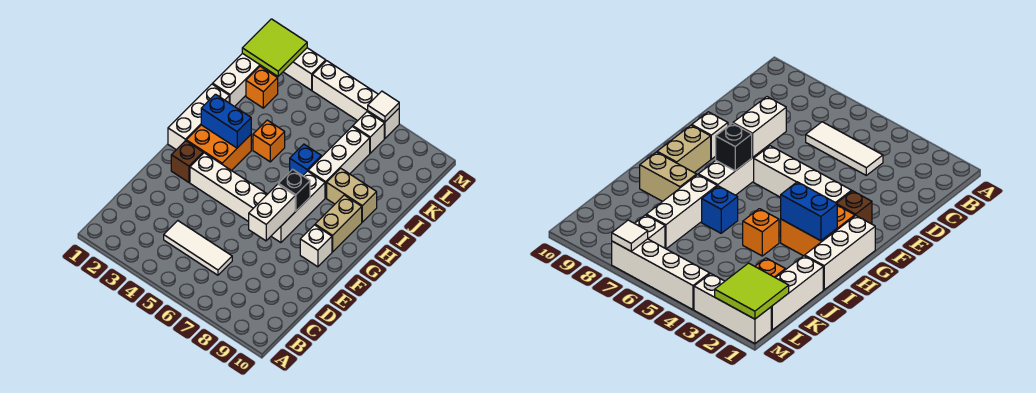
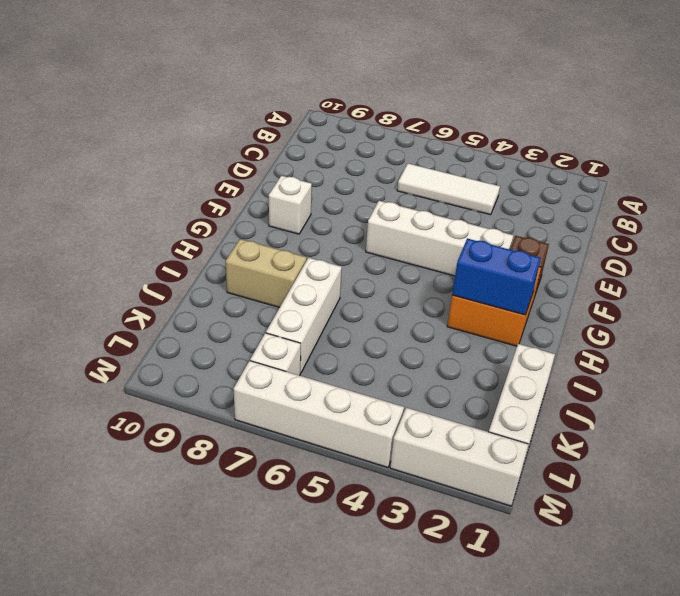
none -> white brick F7:H7 level 1
none -> white brick G1:I1 level 1
none -> tan brick G9:H9 level 1

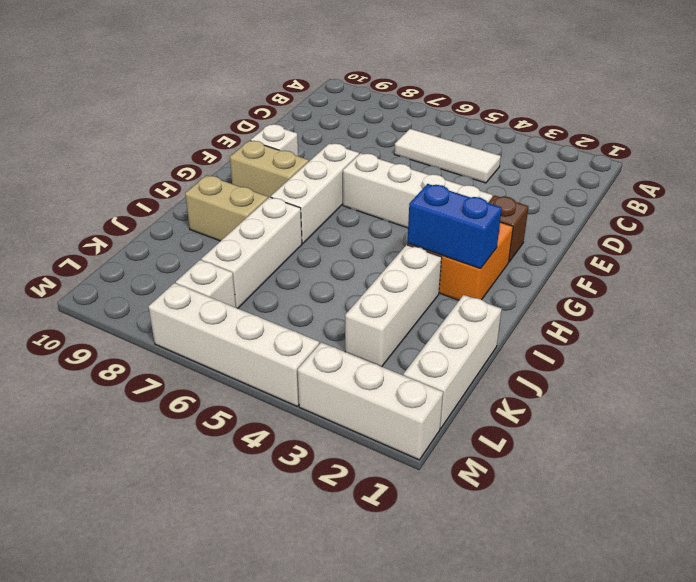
tan brick G8:G9 level 1 -> tan brick G9:H9 level 1
white brick I3:K3 level 1 -> white brick G1:I1 level 1
none -> orange brick I4 level 1
none -> blue brick I6 level 1
none -> orange brick K2 level 1

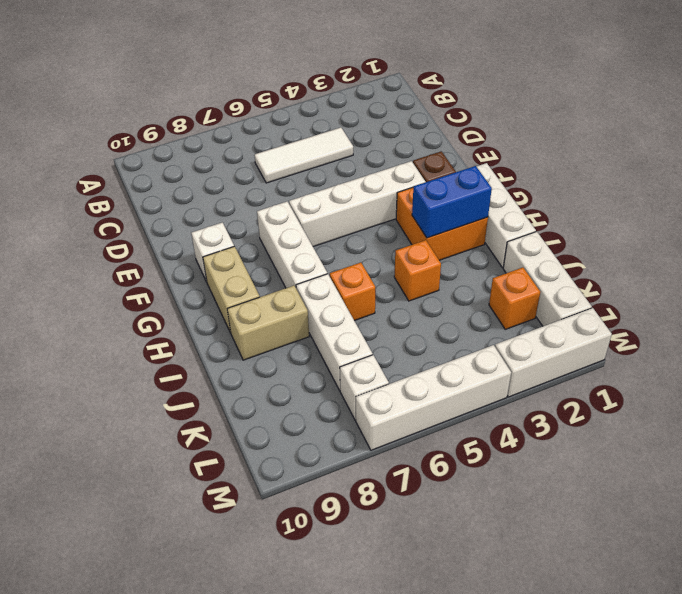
orange brick I6 level 1 -> blue brick I6 level 1
none -> white brick E7:F7 level 2
none -> black brick G7 level 2
none -> lime tile L1:M2 level 2

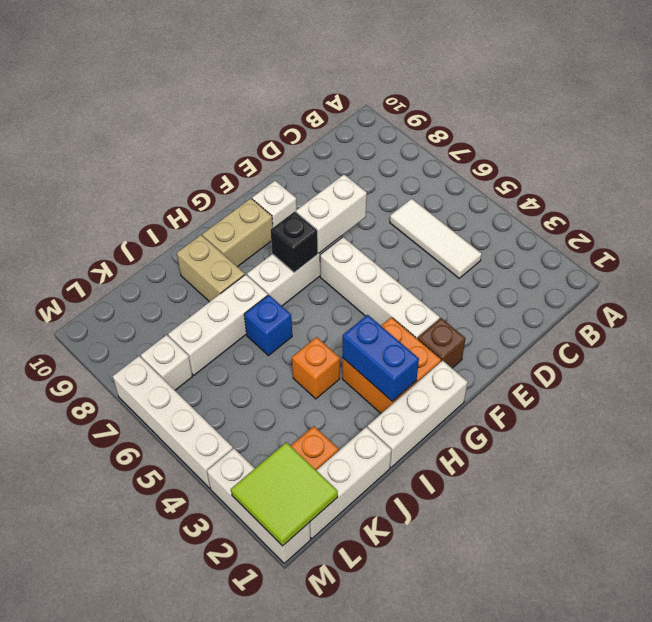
none -> white tile M7 level 2

